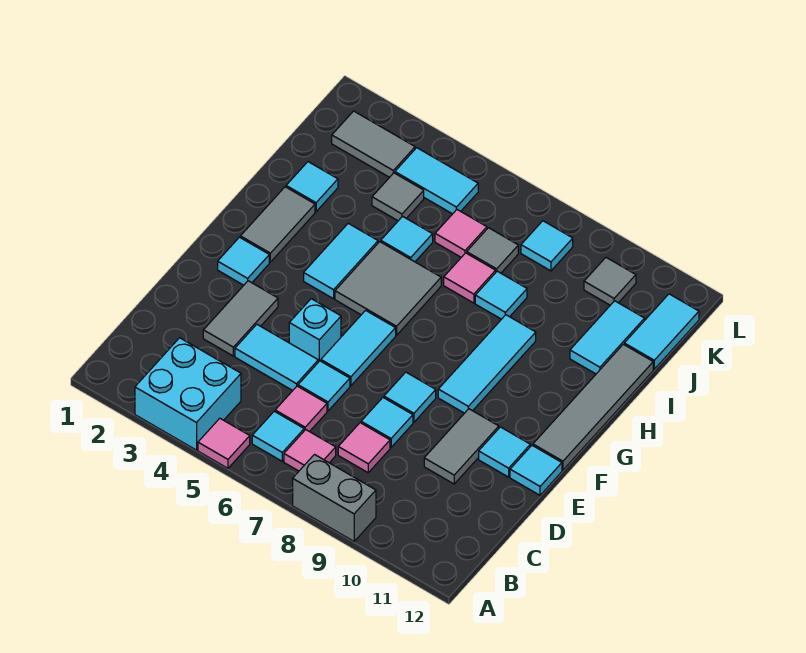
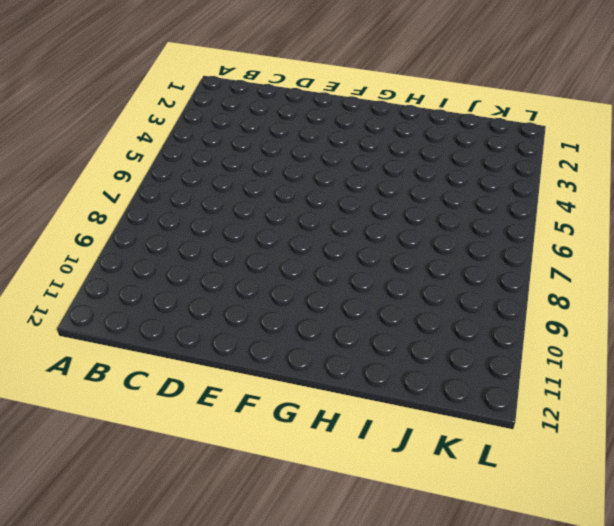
none -> cyan brick A3:B4 level 1
none -> pink tile A5 level 1
none -> grey brick A8:A9 level 1
none -> cyan tile B6 level 1

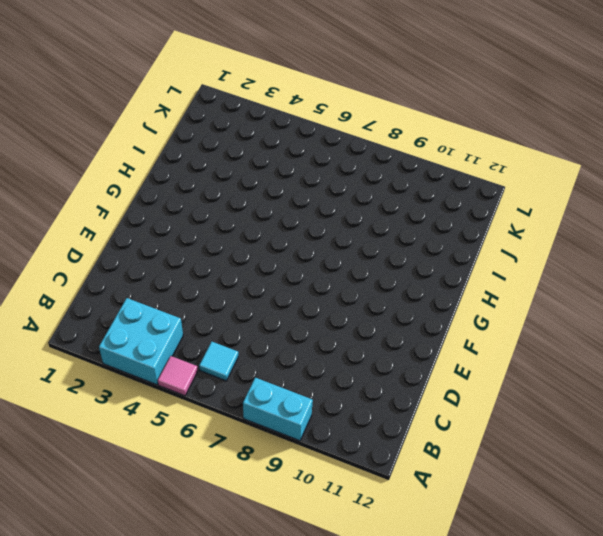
cyan brick A8:A9 level 1 -> grey brick A8:A9 level 1
none -> pink tile B7 level 1
none -> pink tile C6 level 1
none -> pink tile C8 level 1
none -> grey tile D3:E3 level 1

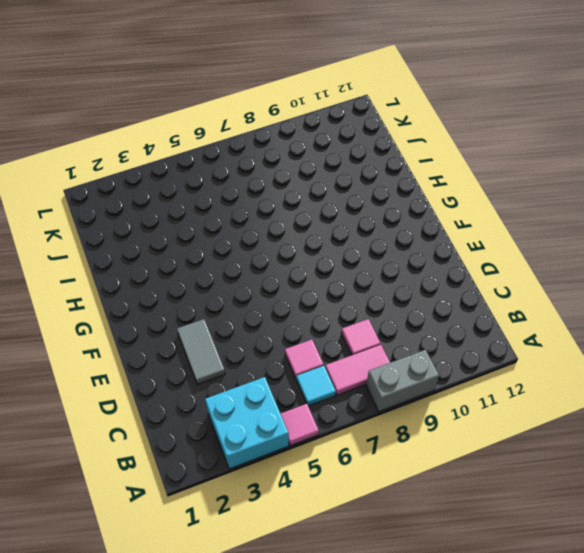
pink tile B7:B8 level 1 -> pink tile B7 level 1
none -> cyan tile D4:D5 level 1
none -> cyan tile D6 level 1
none -> cyan tile D8 level 1
none -> grey tile D10:E10 level 1

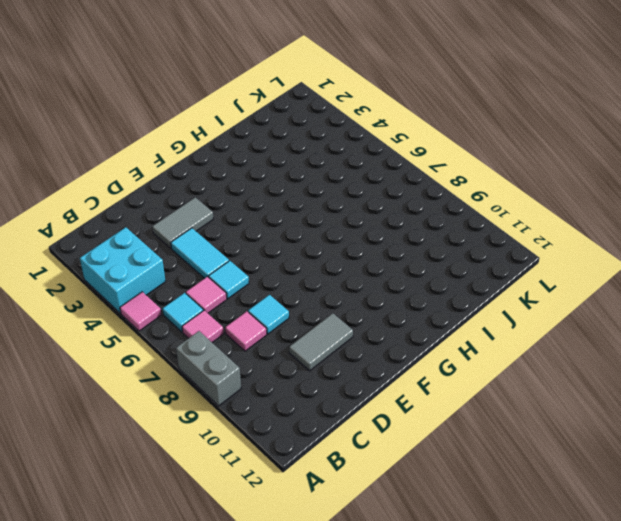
none -> cyan brick E5 level 1
none -> cyan tile E6:F6 level 1
none -> cyan tile E8 level 1
none -> cyan tile E11 level 1

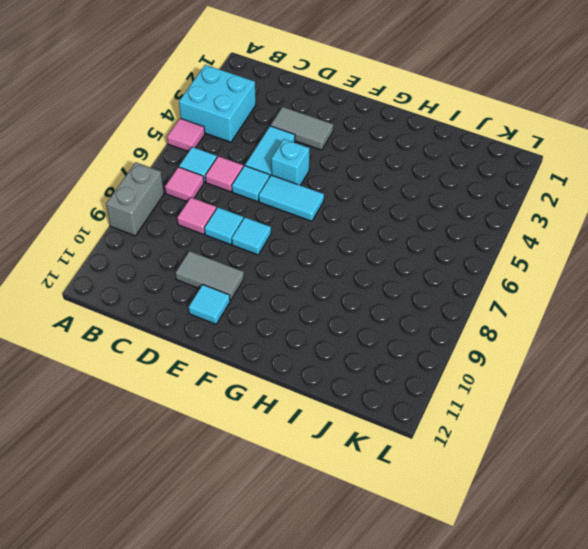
none -> cyan tile E12 level 1
none -> cyan tile F2 level 1
none -> cyan tile F9:H9 level 1
none -> grey tile F12:I12 level 1

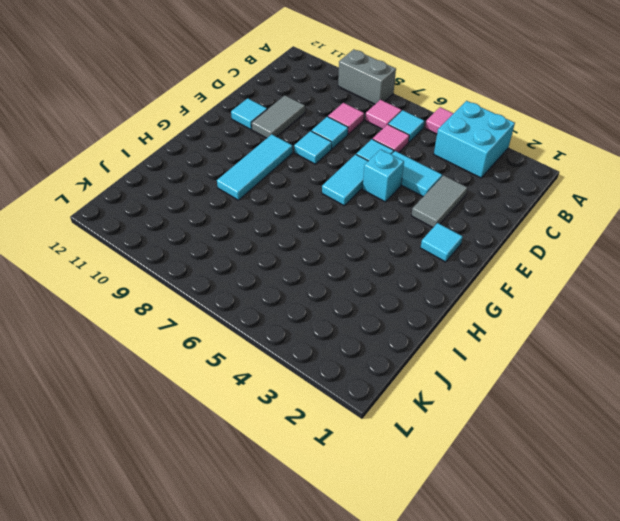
none -> cyan tile E12 level 1
none -> grey tile F12:I12 level 1
none -> grey tile G2:H2 level 1
none -> cyan tile G4:H4 level 1

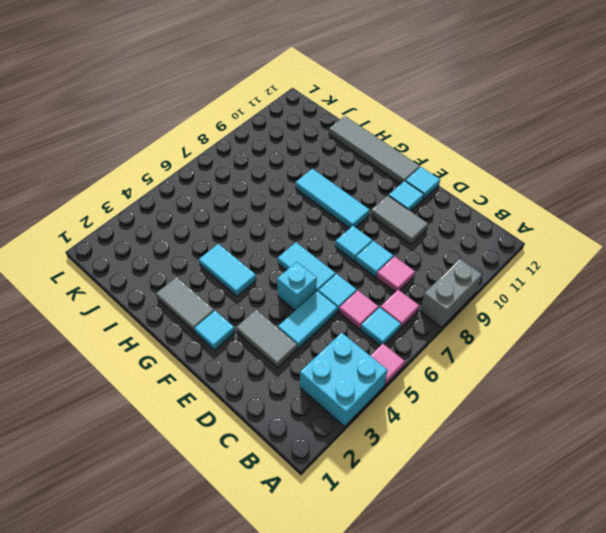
none -> grey tile G5:H6 level 1
none -> cyan tile I2 level 1
none -> cyan tile I5 level 1
none -> pink tile I7 level 1

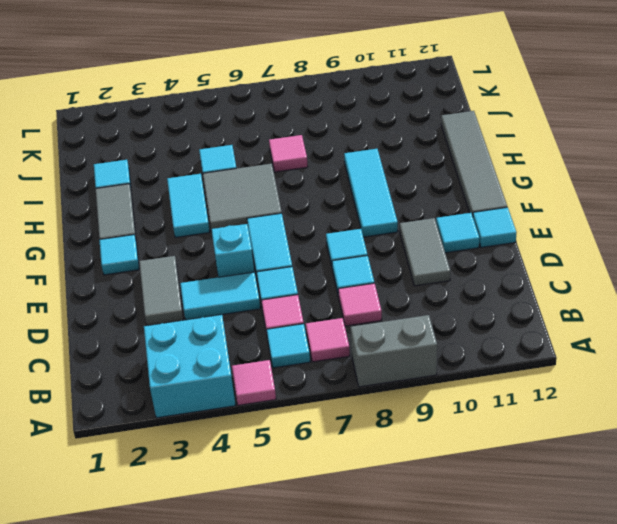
none -> cyan tile I8 level 1
none -> cyan tile I11:J11 level 1
none -> grey tile J4 level 1
none -> pink tile J6 level 1

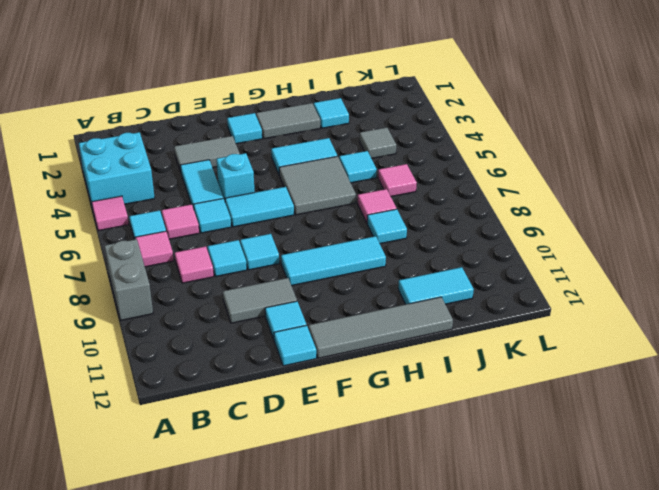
none -> grey tile J7 level 1
none -> cyan tile J12:K12 level 1
none -> grey tile K2:K3 level 1
none -> cyan tile K4:K5 level 1

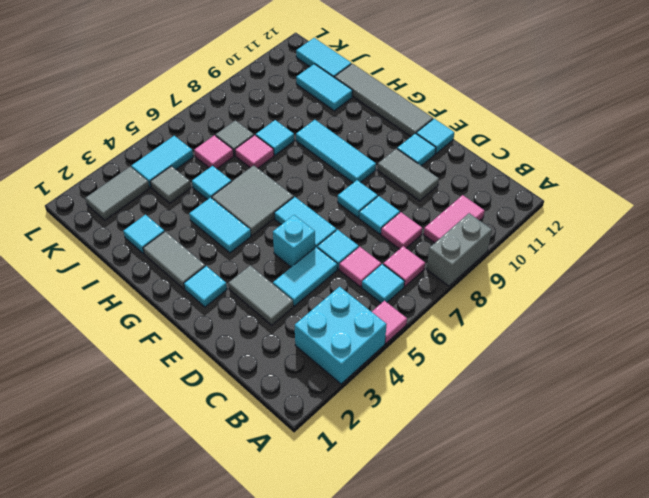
pink tile B9:B10 level 1 -> none
none -> cyan tile K8 level 1
none -> grey tile K10 level 1

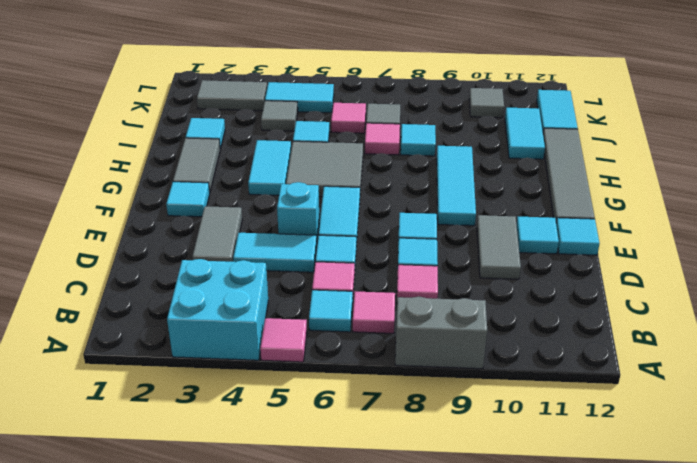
none -> cyan tile K8 level 1

